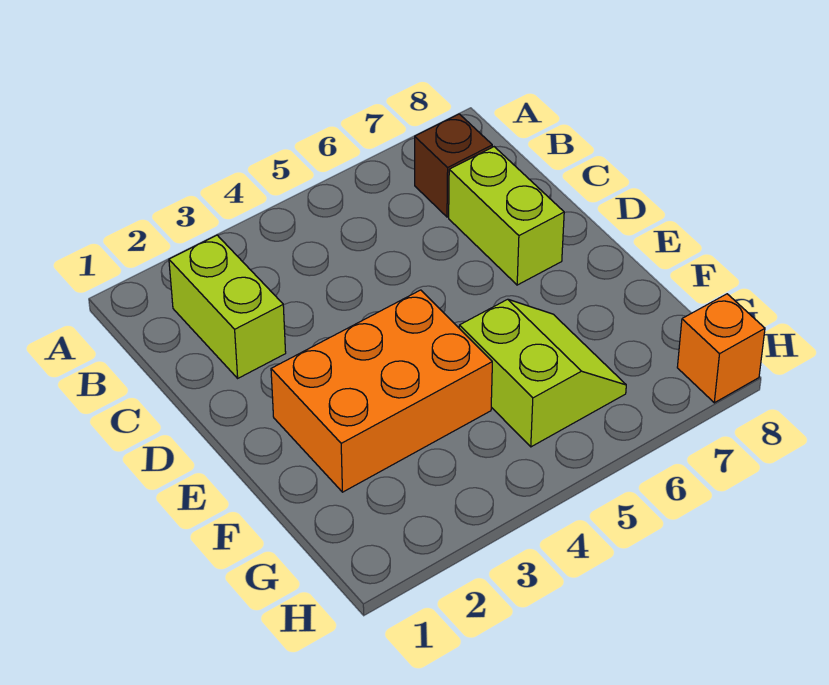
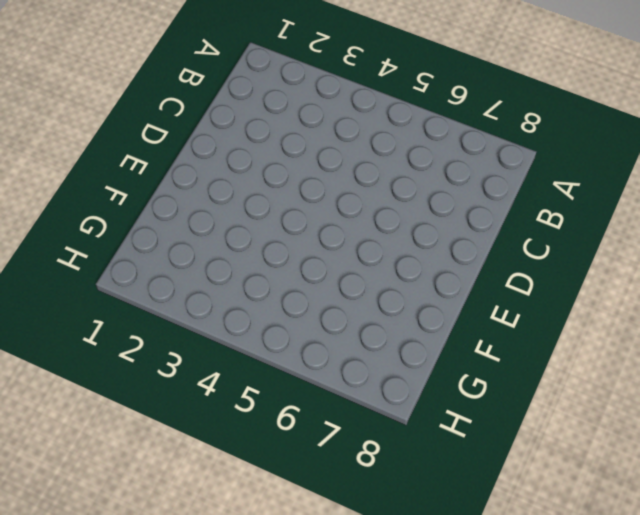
none -> lime brick B2:C2 level 1
none -> brown brick B7 level 1

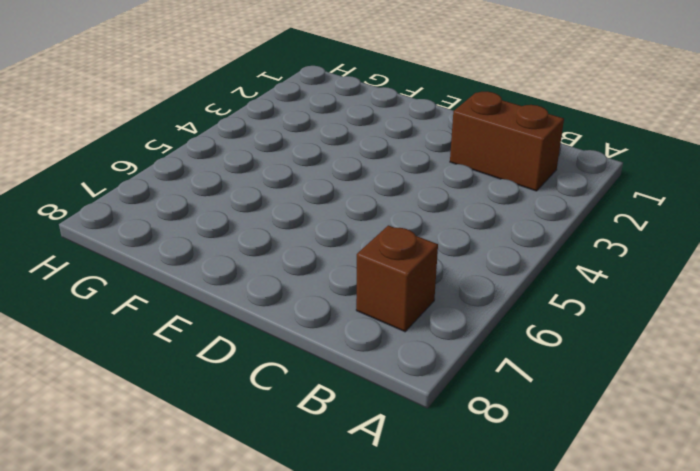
brown brick B2:C2 level 1 -> lime brick B2:C2 level 1
none -> lime brick C7:D7 level 1
none -> orange brick E2:F4 level 1

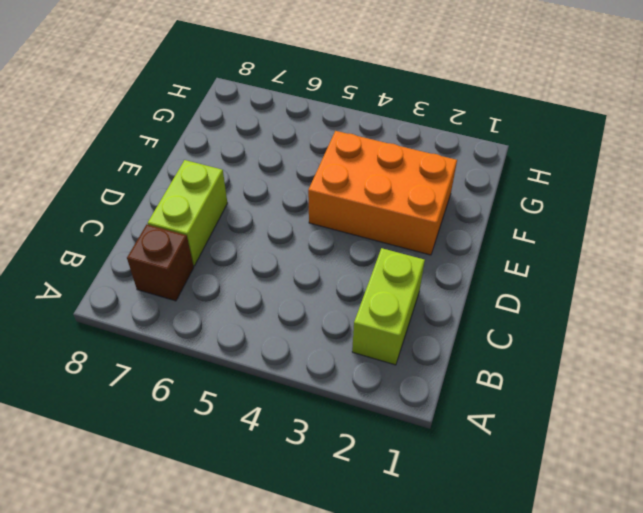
none -> lime slope F5:G6 level 1 top 5
none -> orange brick H8 level 1

